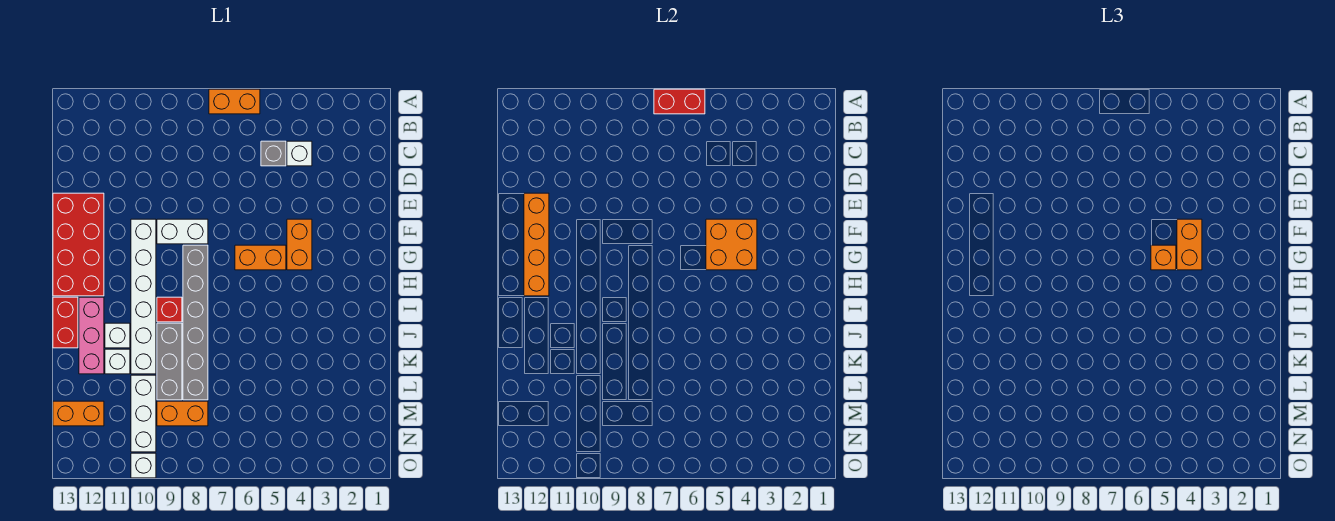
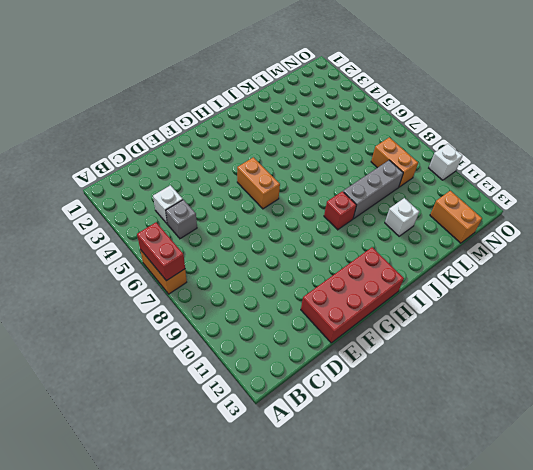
none -> orange brick F4:G4 level 1
none -> white brick F8:F9 level 1
none -> white brick F10:K10 level 1

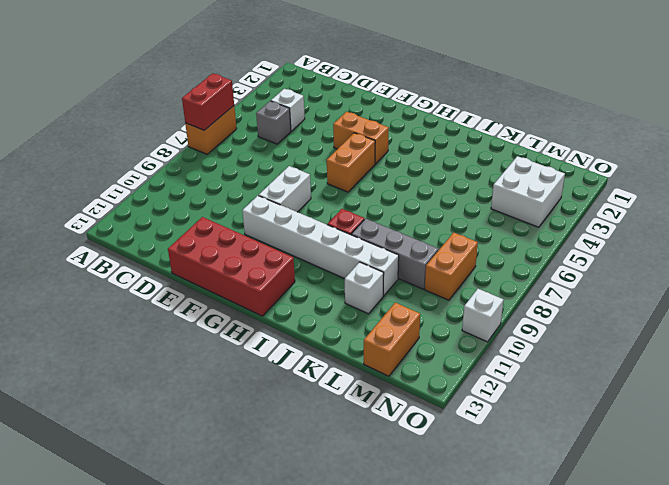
white brick M3:N4 level 1 -> none
none -> grey brick G8:L8 level 1
none -> pink brick I12:K12 level 1
none -> red brick I13:J13 level 1

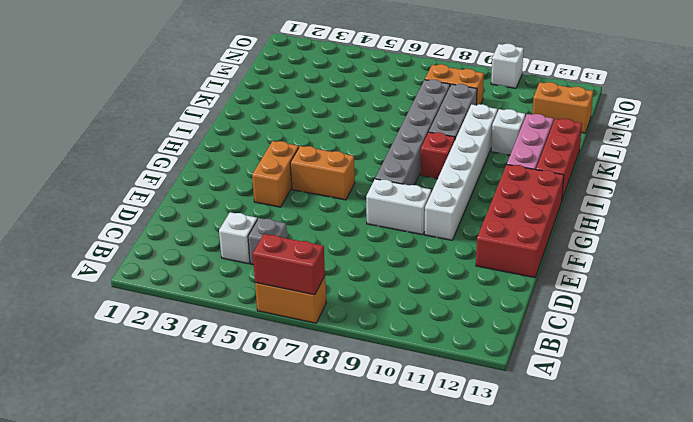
red brick I13:K13 level 1 -> red brick I13:J13 level 1
none -> white brick J11 level 1
none -> white brick L10:N10 level 1
none -> orange brick E12:H12 level 2

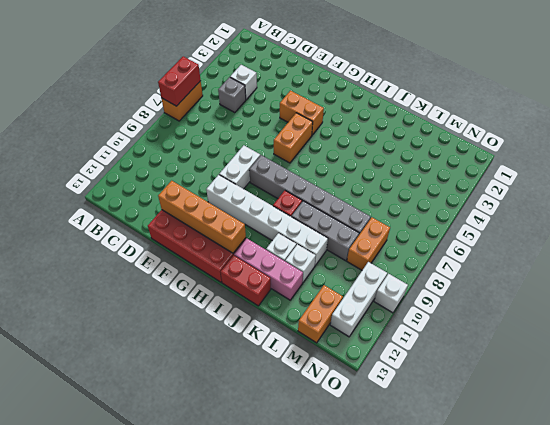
white brick N10:N12 level 1 -> white brick L10:N10 level 1
none -> orange brick F4:G5 level 2
none -> orange brick F4:G4 level 3
none -> orange brick G5 level 3

